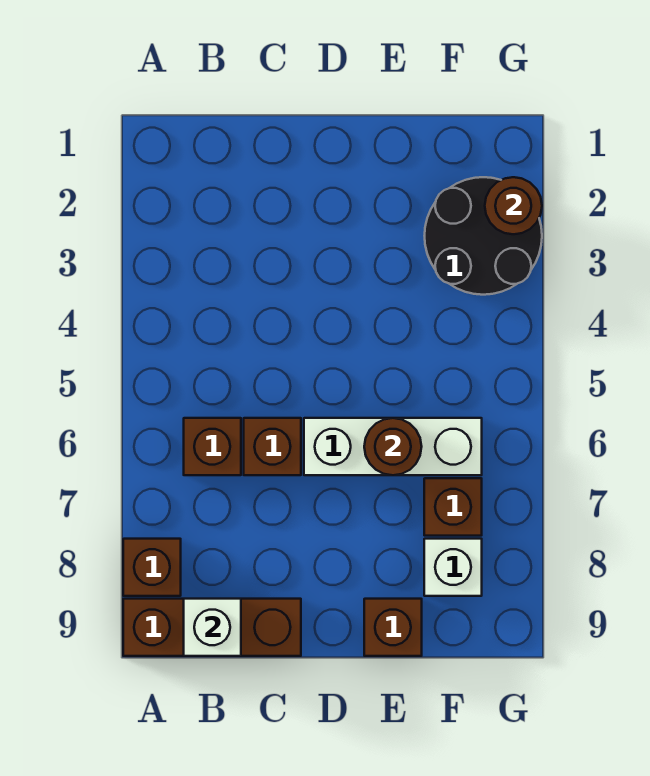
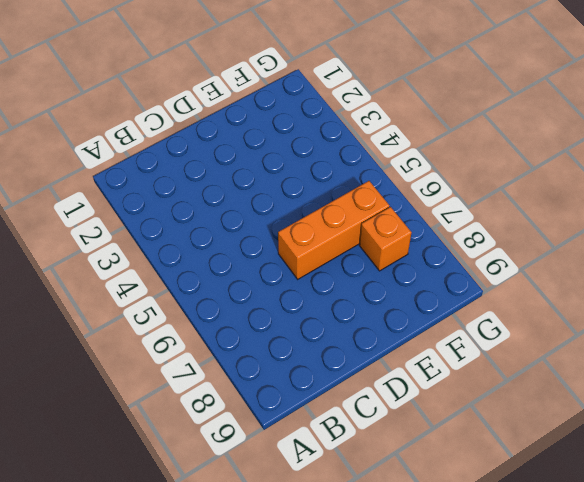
orange brick D6:F6 level 1 -> white brick D6:F6 level 1
orange brick F7 level 1 -> brown brick F7 level 1
none -> brown brick A8 level 1
none -> brown brick A9:C9 level 1
none -> brown brick B6 level 1

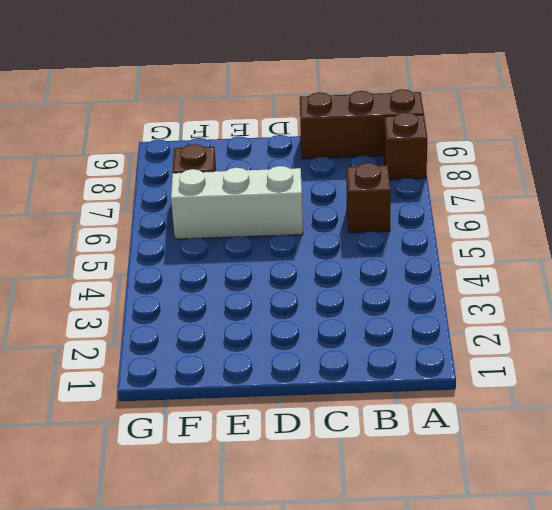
none -> brown brick C6 level 1
none -> brown brick E9 level 1
none -> black round brick F2:G3 level 1

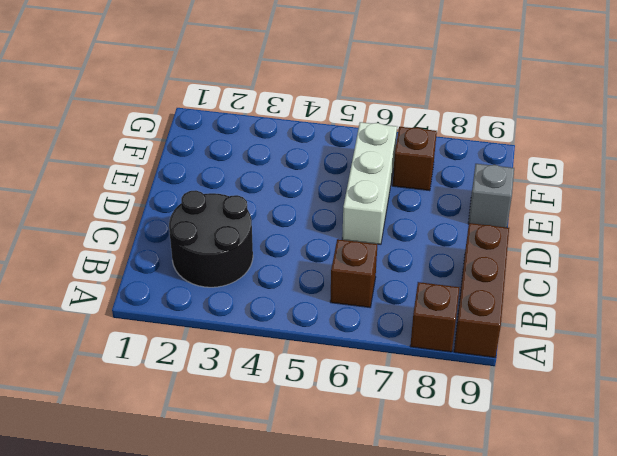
black round brick B2:C3 level 1 -> black round brick F2:G3 level 1
grey brick E9 level 1 -> brown brick E9 level 1
none -> brown brick C6 level 1
none -> white brick F8 level 1
none -> white brick B9 level 2

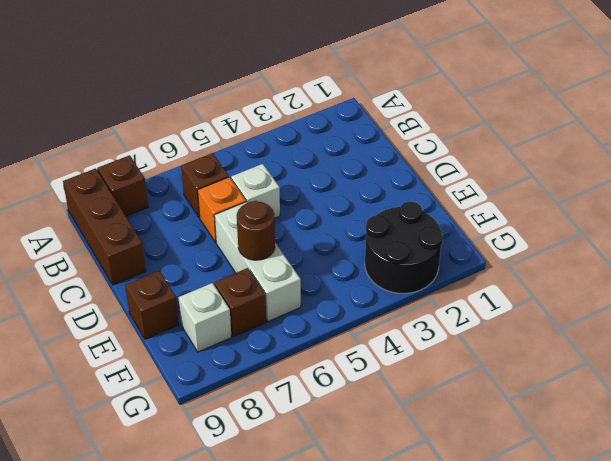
white brick C5 level 1 -> white brick B9 level 2
orange brick C6 level 1 -> brown brick C6 level 1
none -> brown round brick G2 level 2

